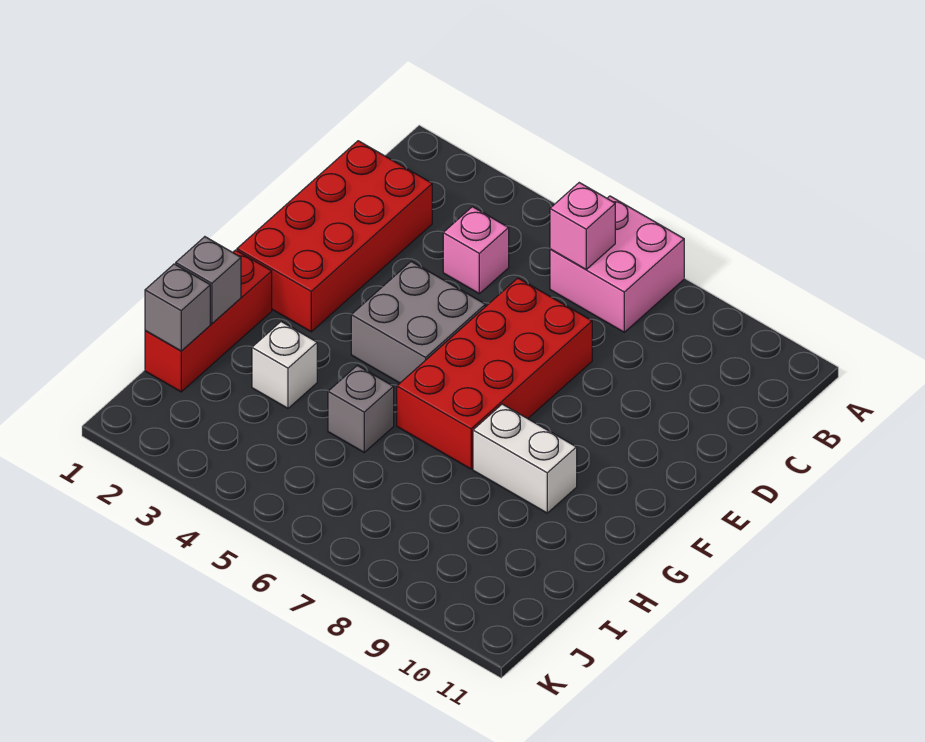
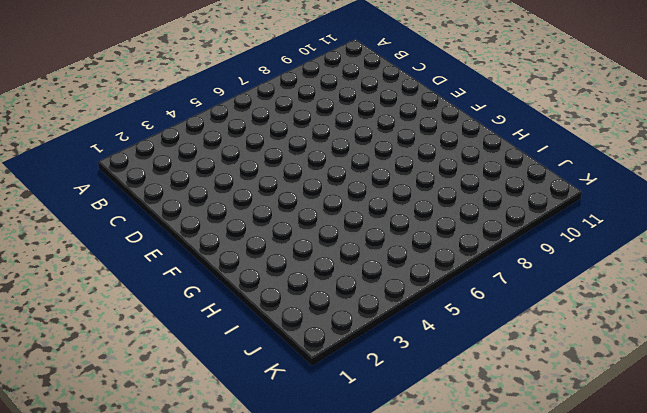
none -> pink brick A6:B7 level 1
none -> red brick C1:F2 level 1
none -> pink brick C4 level 1

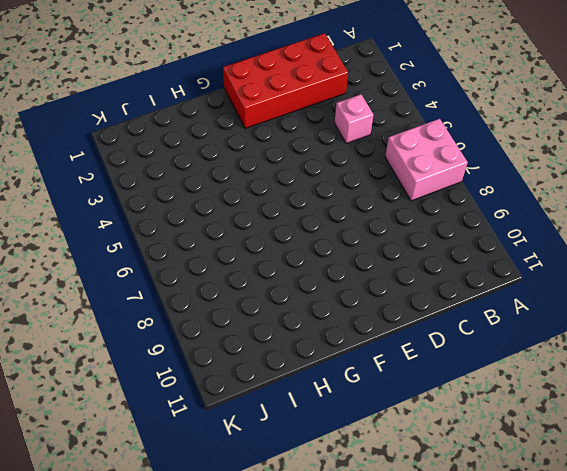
none -> red brick D6:G7 level 1
none -> grey brick E4:F5 level 1
none -> red brick G1:I1 level 1

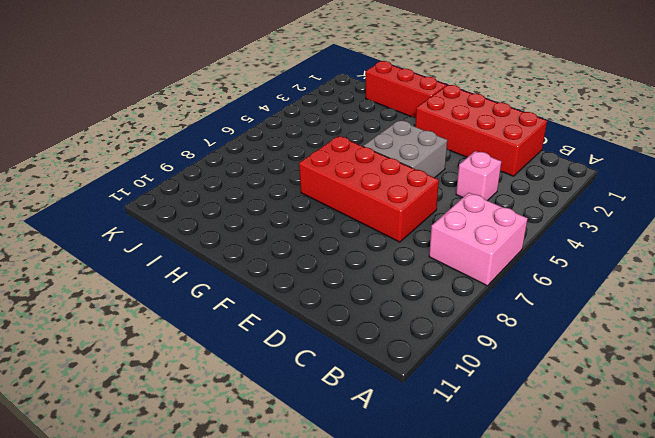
none -> white brick G8:G9 level 1
none -> white brick H3 level 1
none -> grey brick H5 level 1

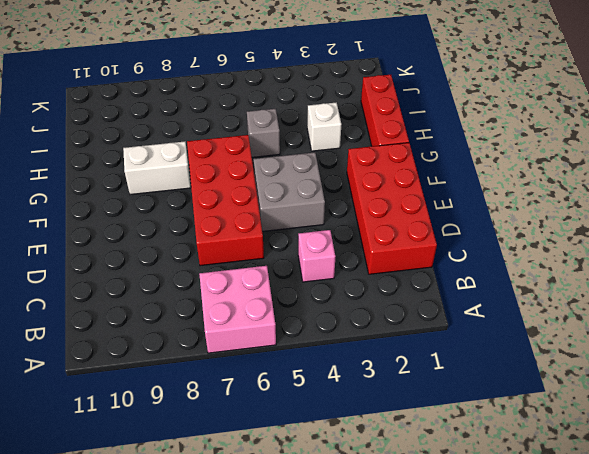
none -> pink brick B6 level 2
none -> grey brick H1 level 2
none -> grey brick I1 level 2

